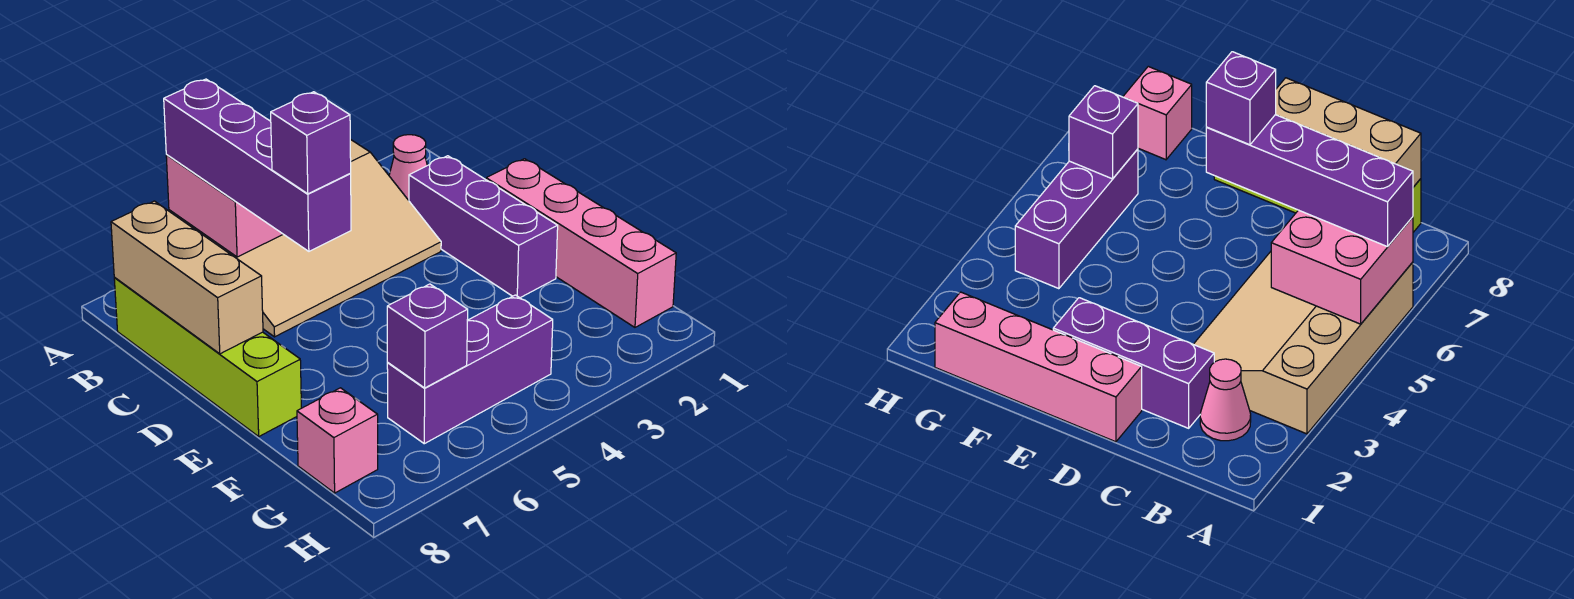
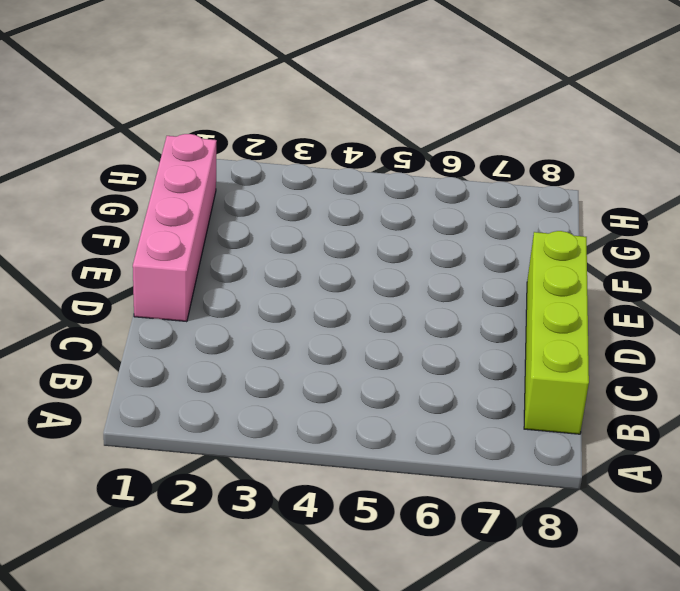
none -> tan slope A3:C6 level 1 top A
none -> pink cone B2 level 1
none -> purple brick C2:E2 level 1

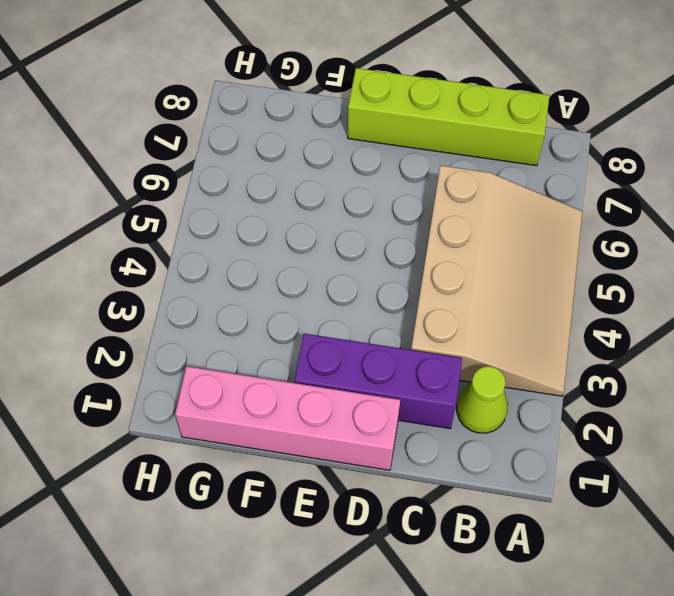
tan slope A3:C6 level 1 top C -> tan slope A3:C6 level 1 top A
lime cone B2 level 1 -> pink cone B2 level 1
none -> purple brick G4:G6 level 1
none -> pink brick G8 level 1
none -> pink brick A5:B6 level 2

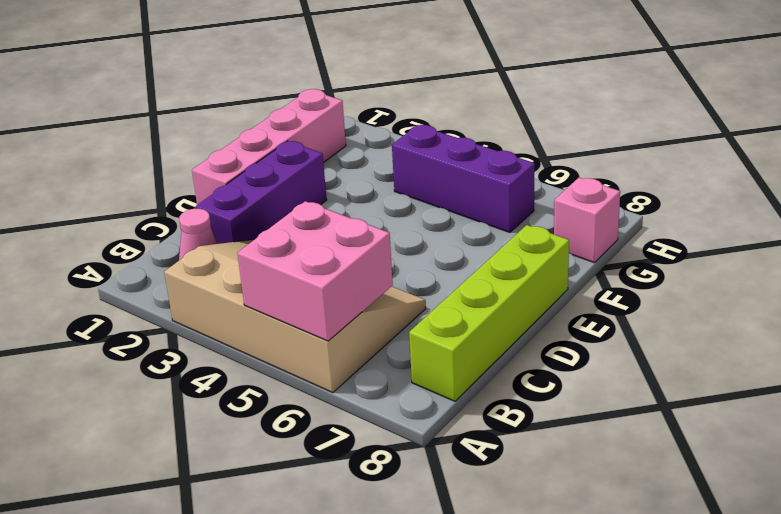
none -> tan brick B8:D8 level 2
none -> purple brick G6 level 2
none -> purple brick A6:D6 level 3

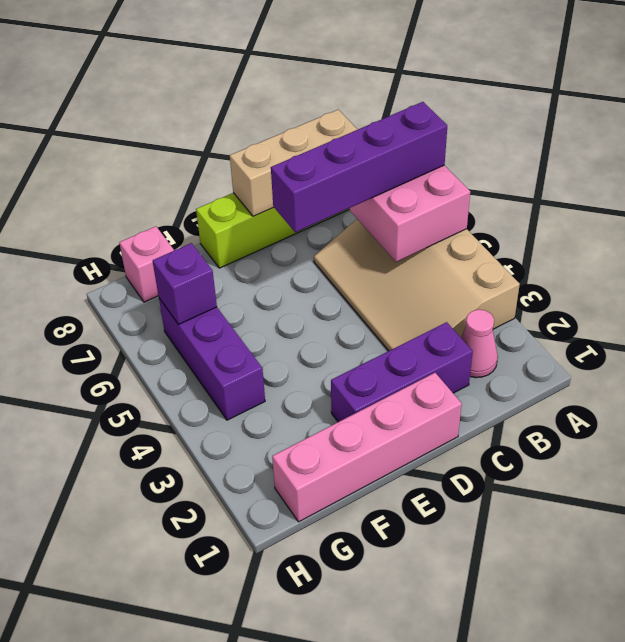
none -> purple brick D6 level 4

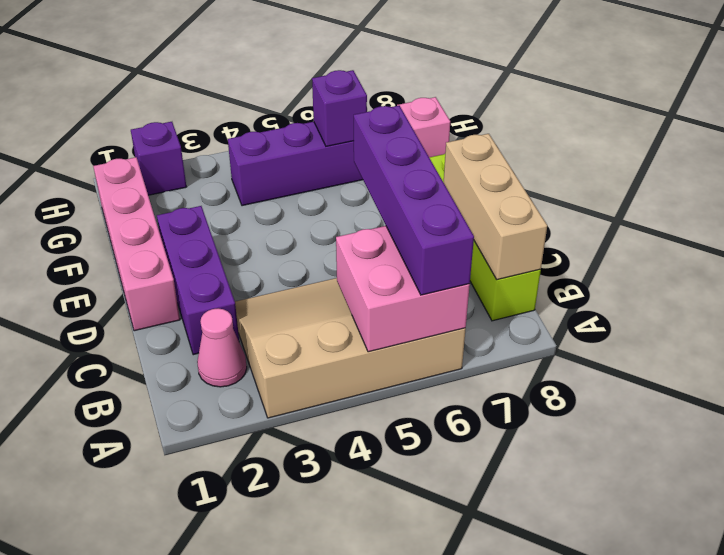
purple brick H2 level 1 -> purple brick D6 level 4

